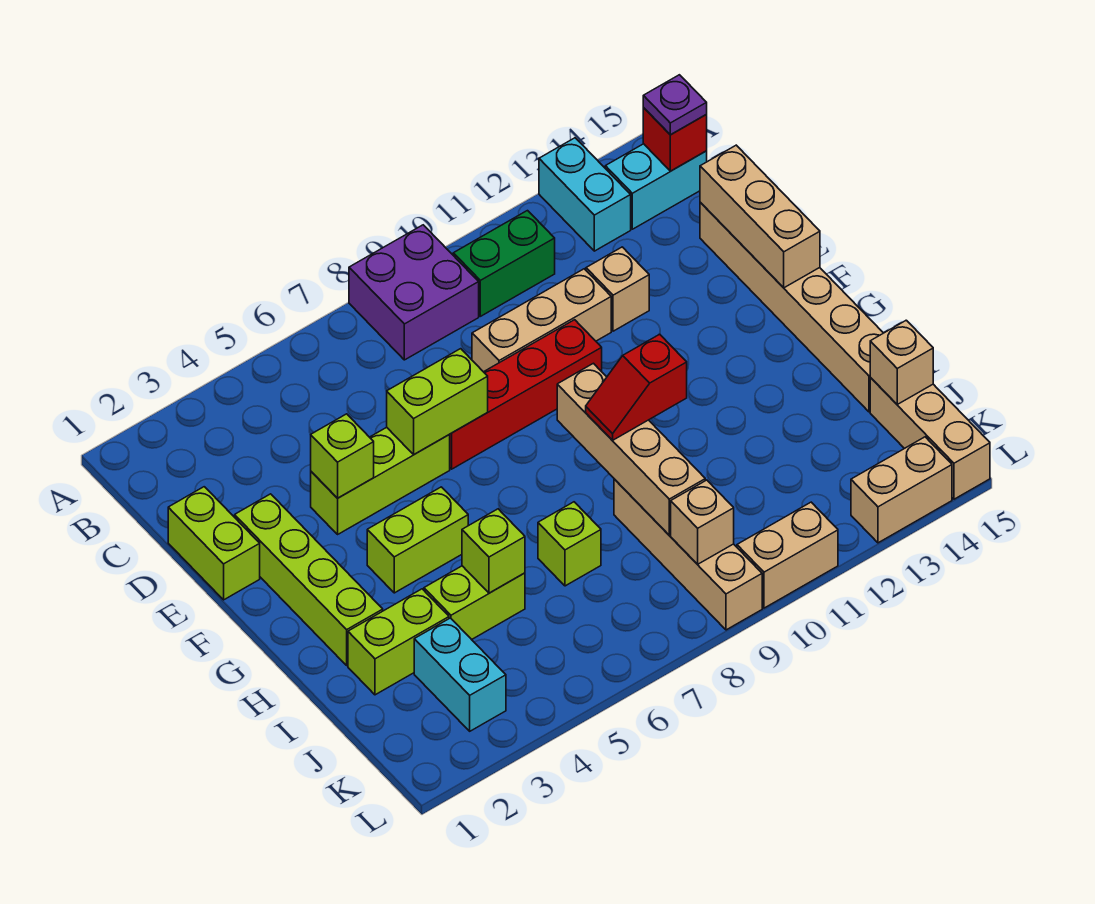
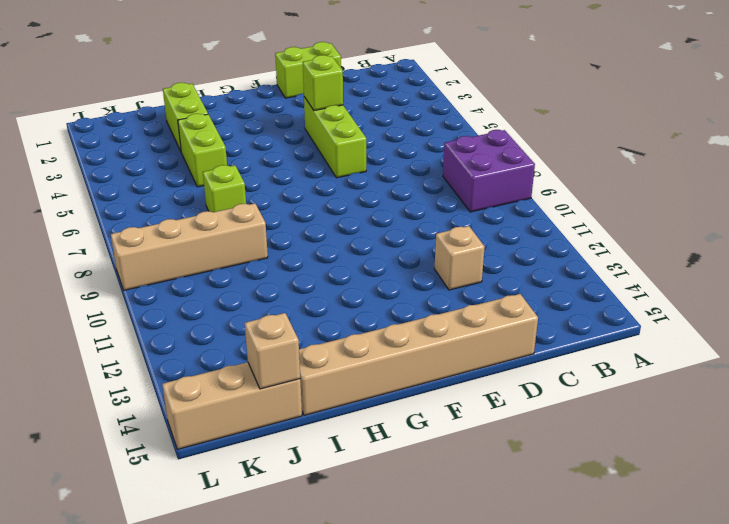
none -> cyan brick A13:B13 level 1
none -> green brick B10:B11 level 1
none -> cyan brick B14:B15 level 1
none -> tan brick D9:D11 level 1

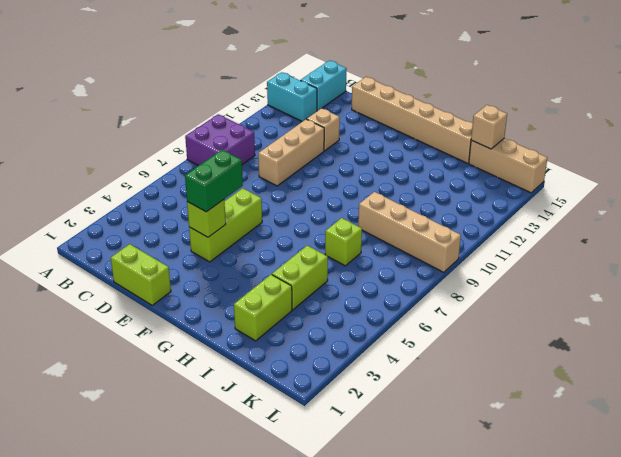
green brick E4:E5 level 3 -> green brick B10:B11 level 1
none -> lime brick E2:H2 level 1
none -> red brick E7:E10 level 1
none -> lime brick G4:G5 level 1
none -> cyan brick J3:K3 level 1

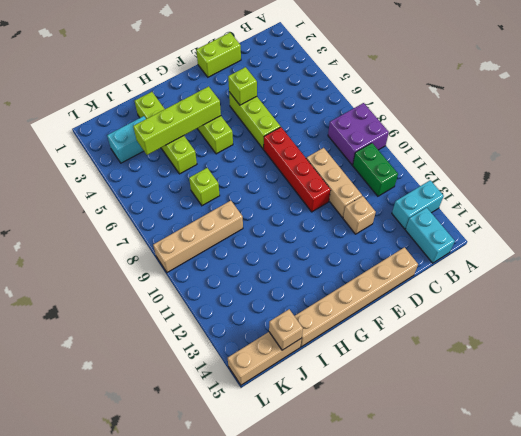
lime brick G4:J4 level 2 -> lime brick E2:H2 level 1
none -> tan brick L10:L11 level 1
none -> tan brick L13:L14 level 1
none -> red brick B15 level 2
none -> tan brick D15:F15 level 2

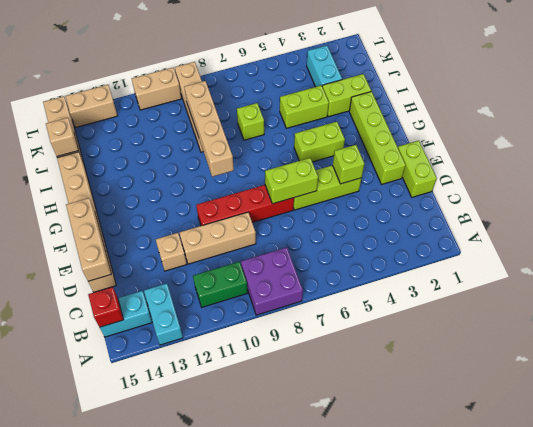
none -> lime brick I5 level 2
none -> tan brick K9 level 2
none -> purple plate B15 level 3
none -> red slope H9:H10 level 3 top 10

